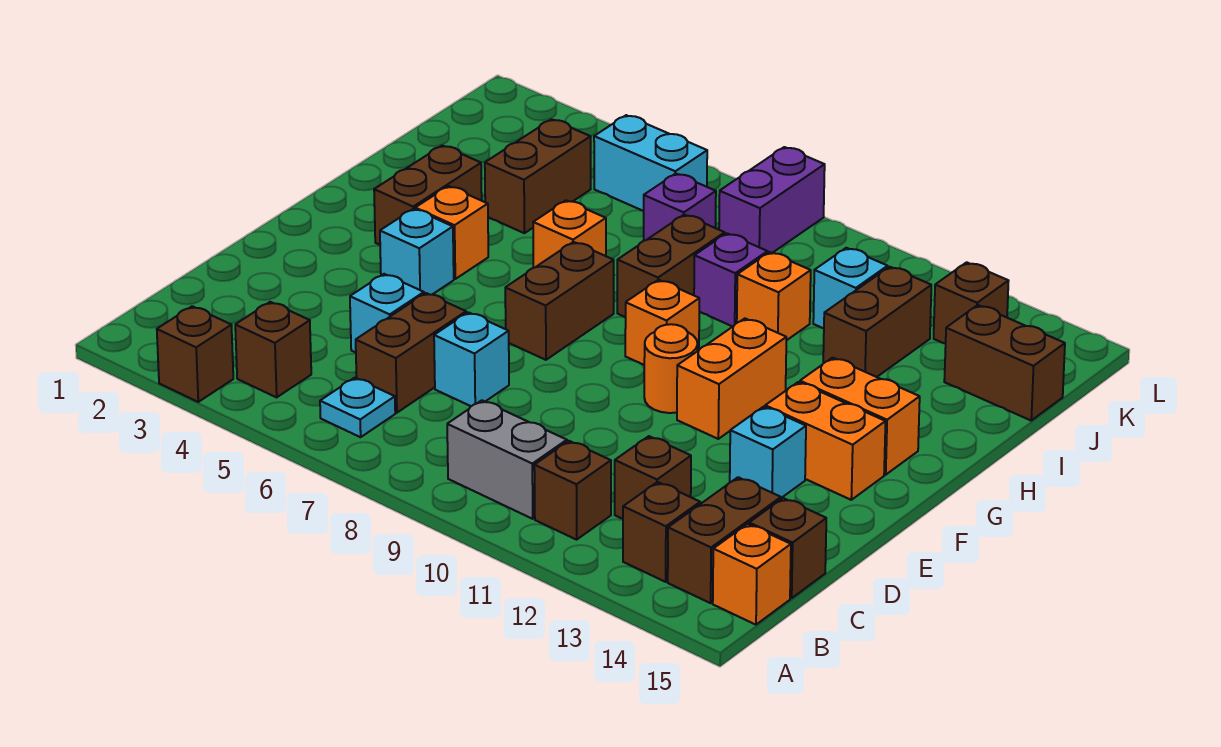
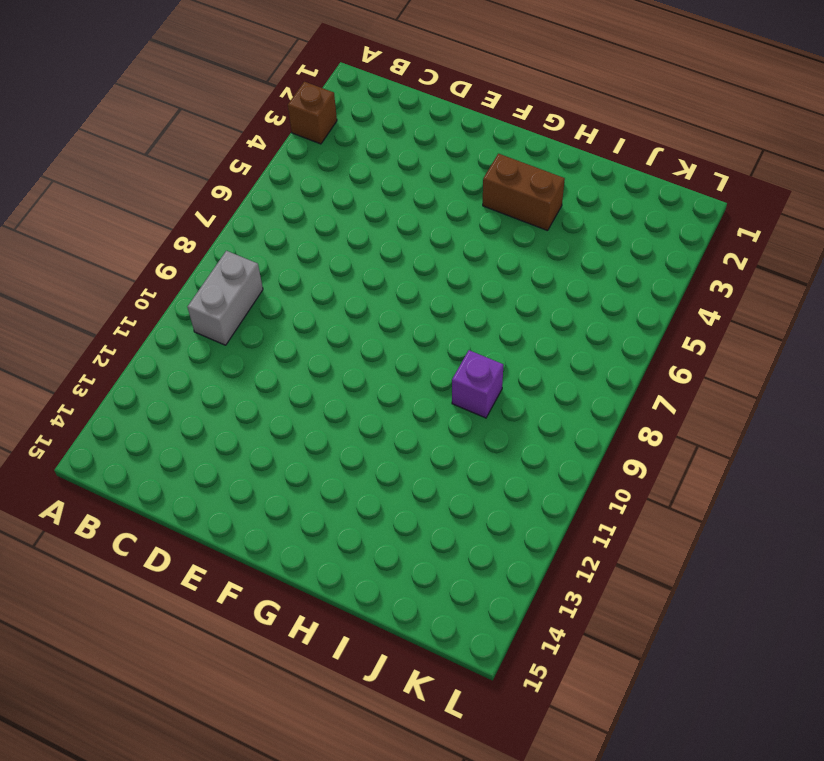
none -> brown brick B4 level 1
none -> cyan plate B6 level 1
none -> brown brick B11 level 1
none -> brown brick B13 level 1

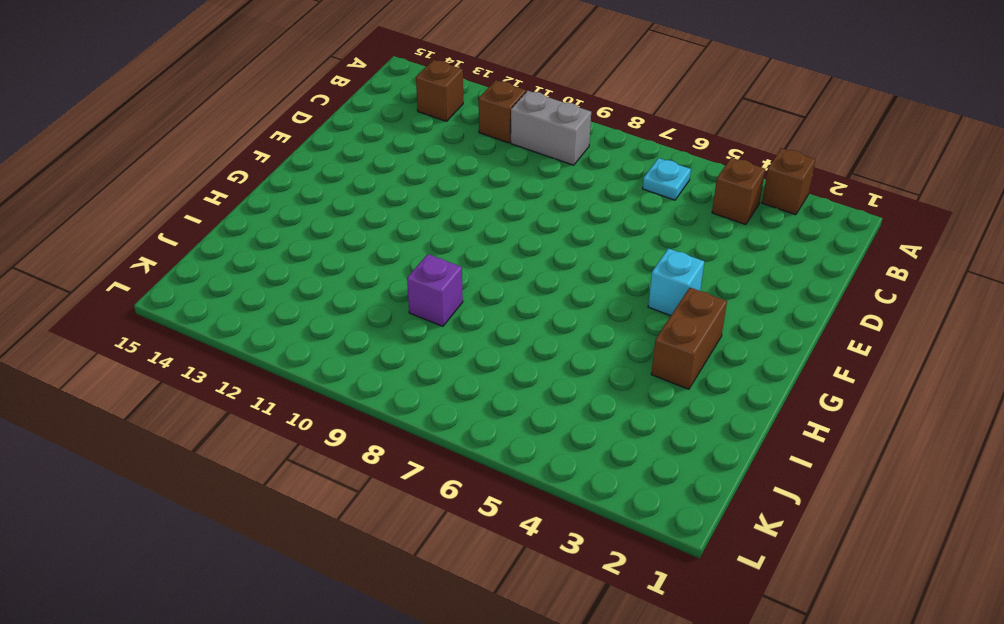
none -> brown brick B14:C14 level 1
none -> orange brick B15 level 1
none -> brown brick C6:D6 level 1
none -> brown brick C12 level 1

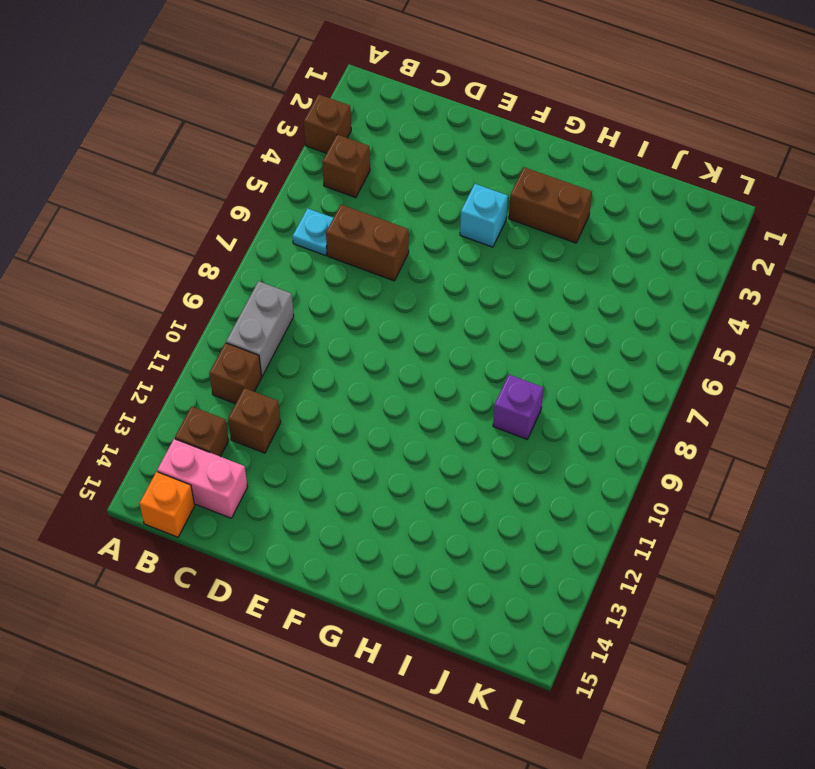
pink brick B14:C14 level 1 -> brown brick B14:C14 level 1
none -> brown brick C15 level 1
none -> cyan brick D5 level 1
none -> cyan brick D7 level 1
none -> cyan brick E13 level 1

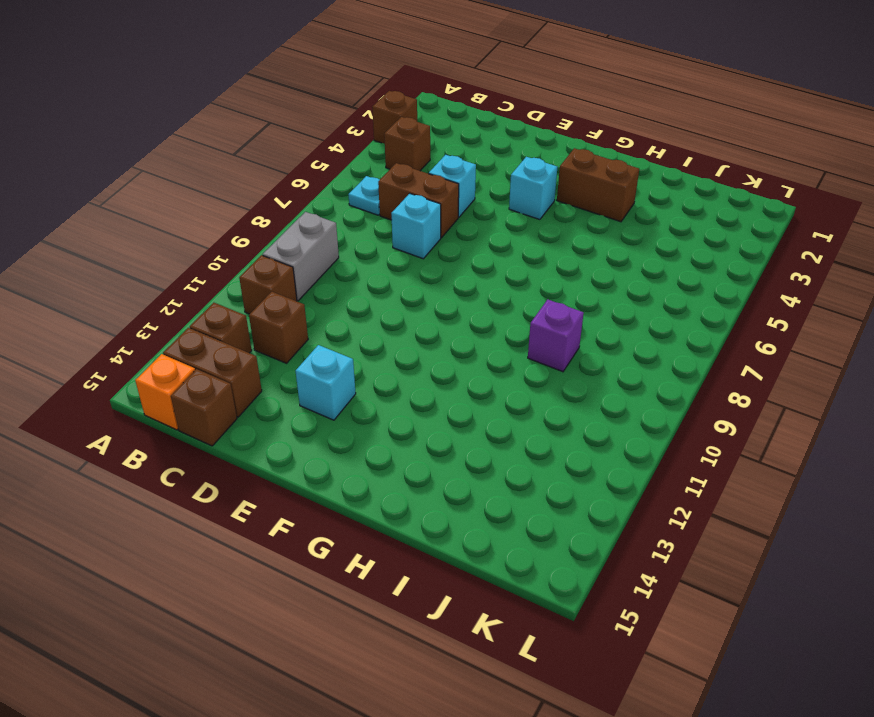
none -> brown brick F7:G7 level 1
none -> orange round brick F10 level 1
none -> orange brick F11:G11 level 1
none -> orange brick F13:F14 level 1

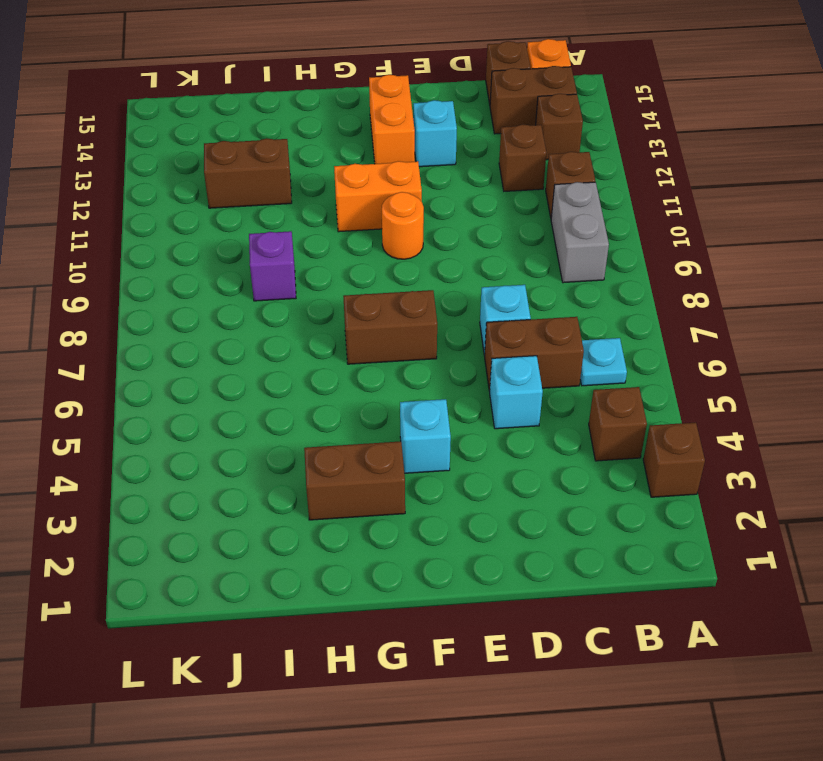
none -> orange brick G4 level 1
none -> orange brick G9 level 1
none -> orange brick G13:G14 level 1
none -> orange brick H6 level 1

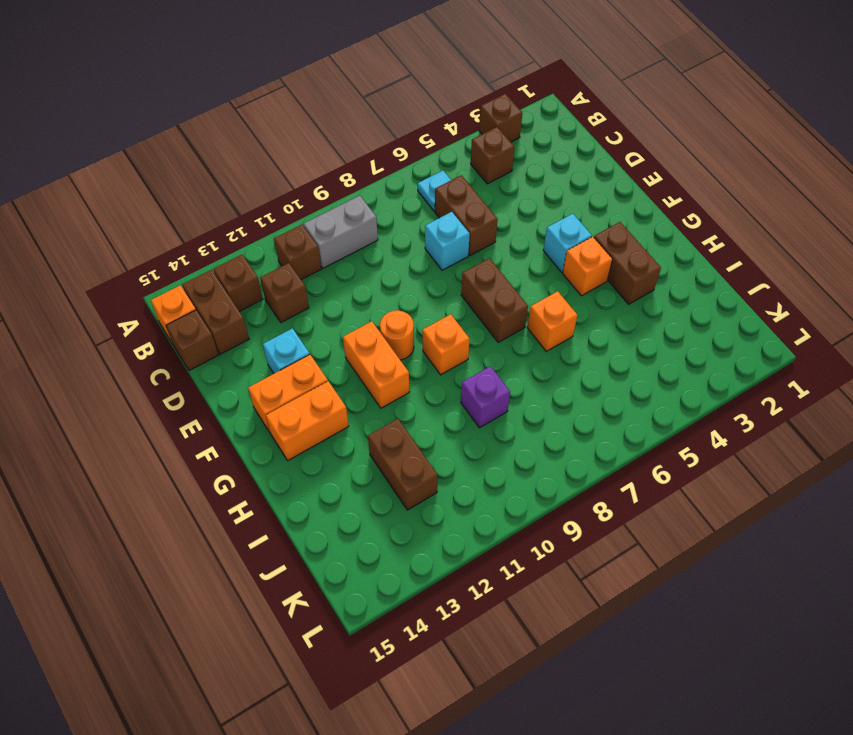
none -> cyan brick D5 level 1
none -> brown brick H8:I8 level 1
none -> brown brick I4:J4 level 1
none -> orange brick I10 level 1

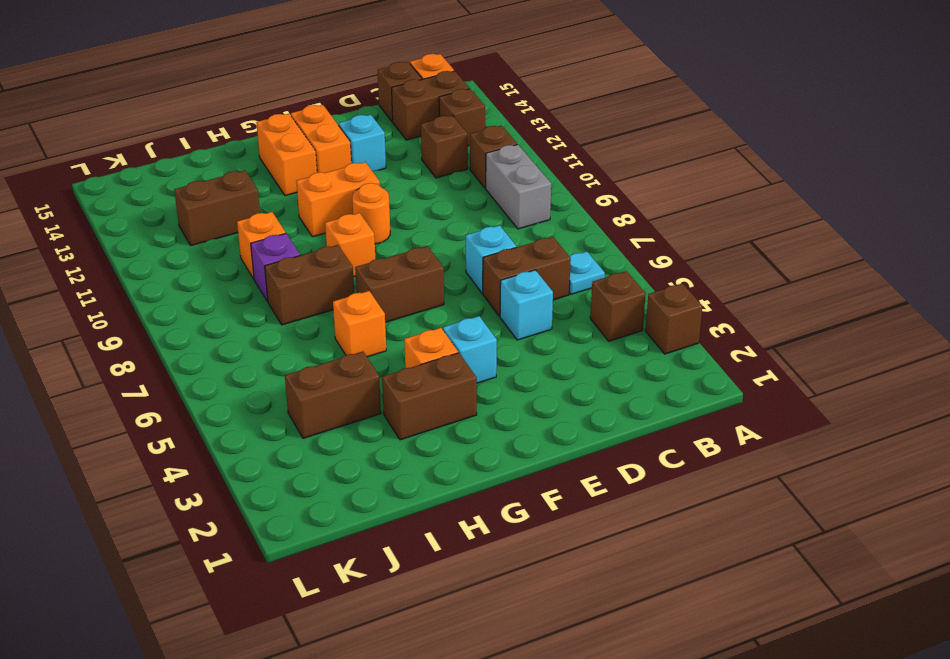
none -> purple brick J7 level 1
none -> cyan brick J11 level 1
none -> brown brick J14:J15 level 1
none -> cyan brick K5:K6 level 1

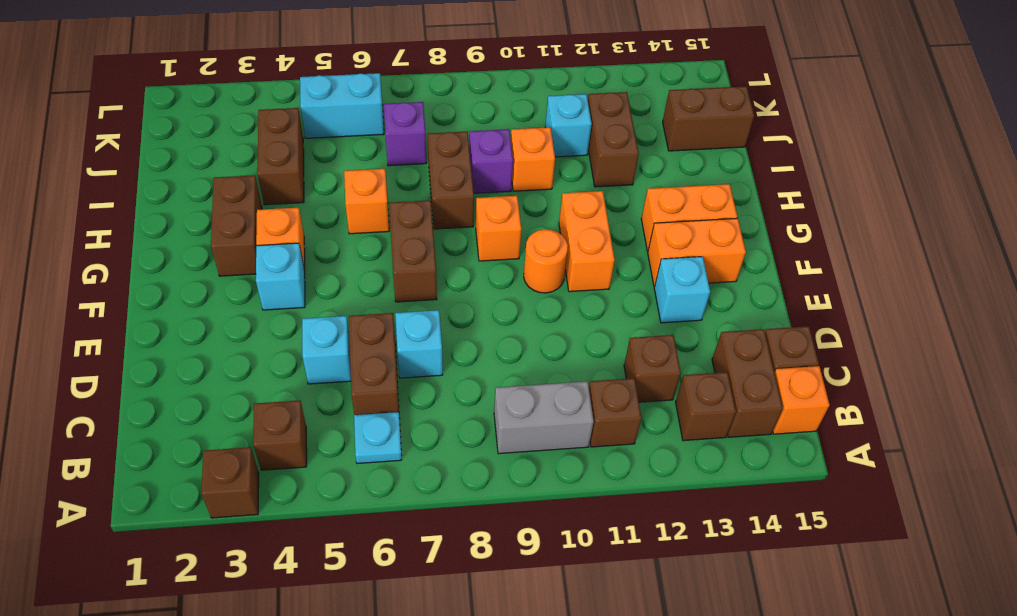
none -> purple brick K8:L8 level 1
none -> brown brick K13 level 1

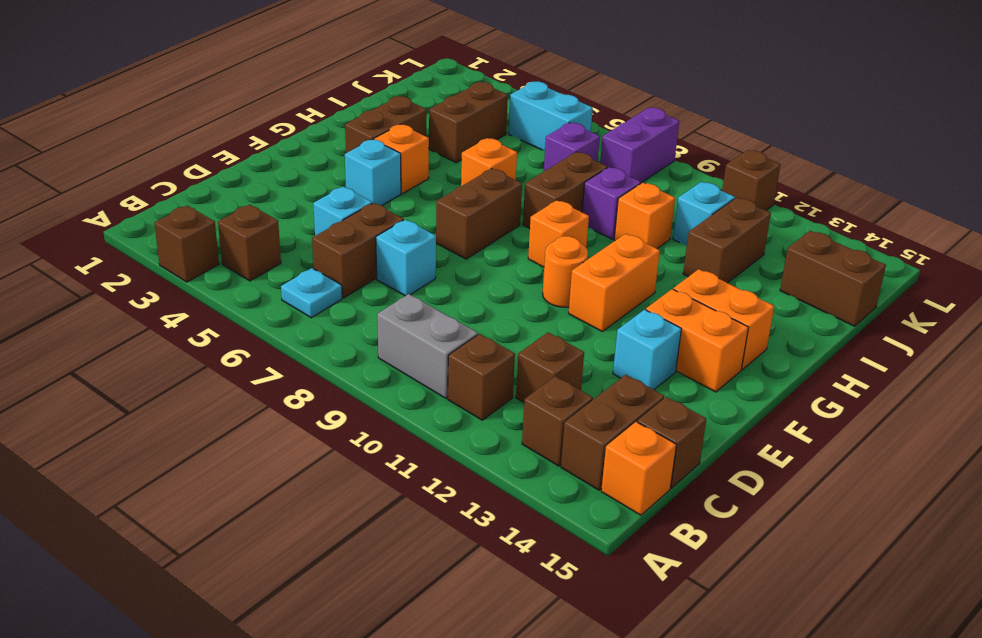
brown brick L11 level 1 -> brown brick K13 level 1

